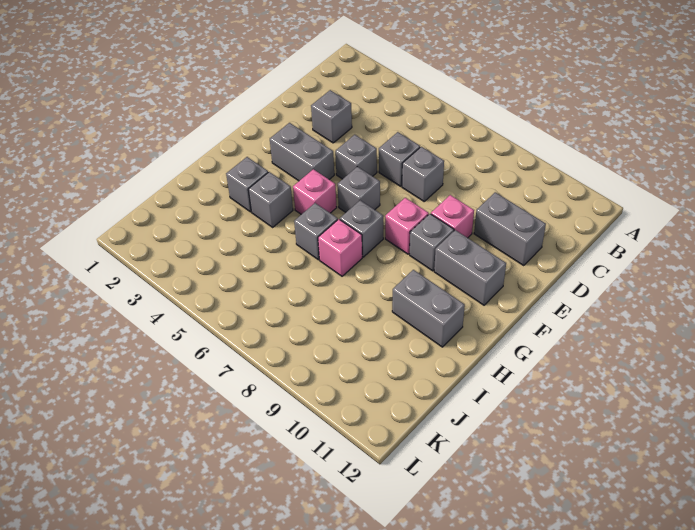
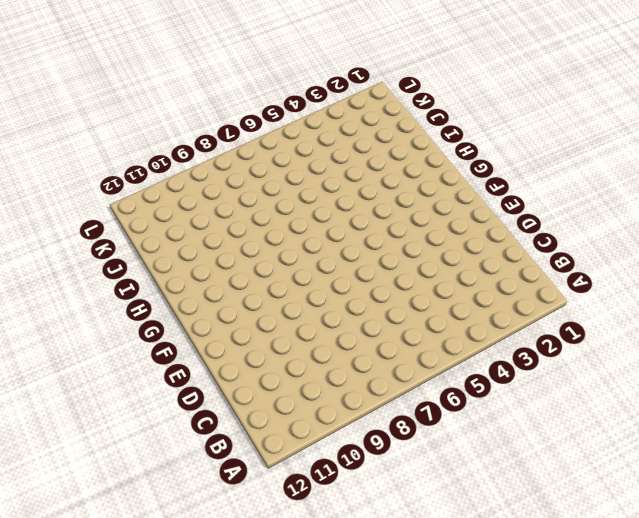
none -> grey brick D3 level 1
none -> grey brick D6 level 1
none -> grey brick D7 level 1

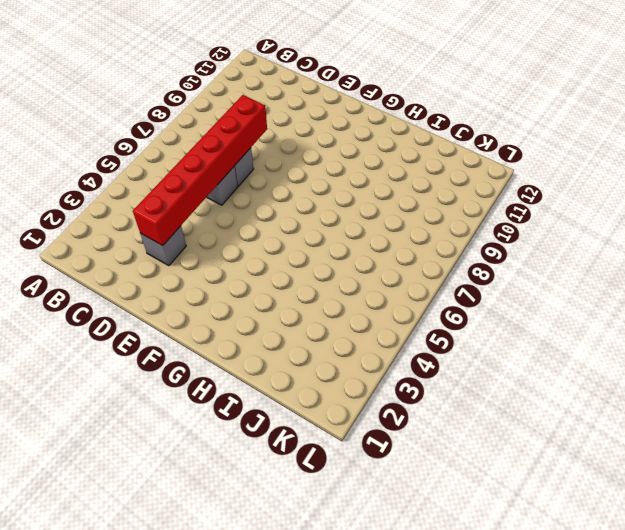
red brick D3:D8 level 2 -> none
none -> grey brick D10:D11 level 1
none -> grey brick E5 level 1
none -> pink brick E9 level 1

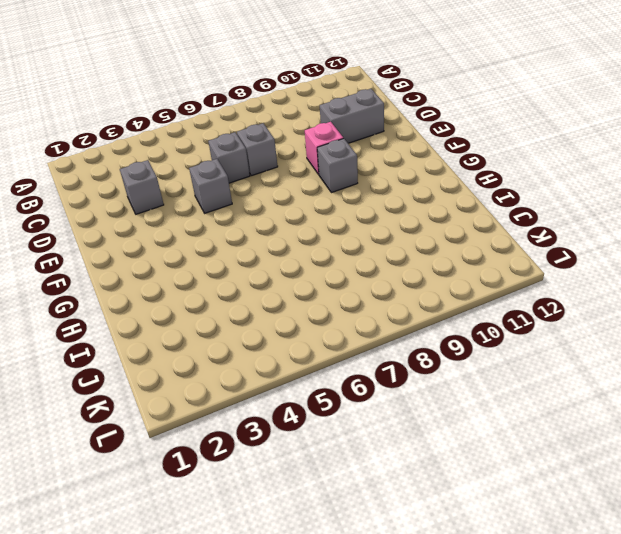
none -> grey brick F3:F4 level 1
none -> grey brick F6 level 1
none -> pink brick F8 level 1

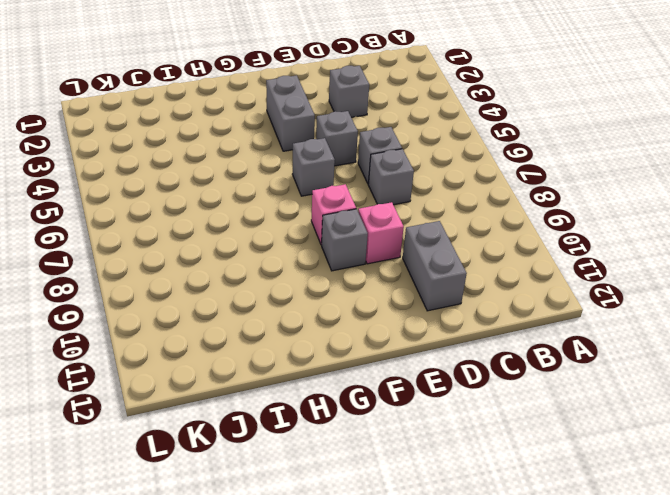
none -> grey brick F10:F11 level 1
none -> pink brick G5 level 1
none -> grey brick G7 level 1

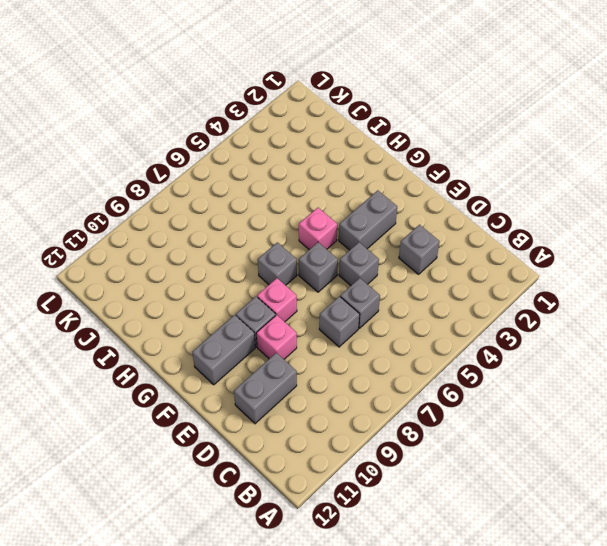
none -> grey brick H3 level 1
none -> grey brick H4 level 1
none -> grey brick H6 level 1

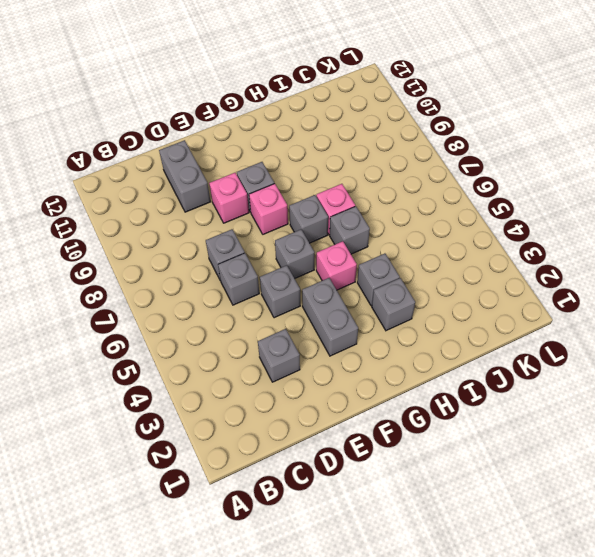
none -> grey brick F10:F11 level 1
none -> grey brick H10:H11 level 1

